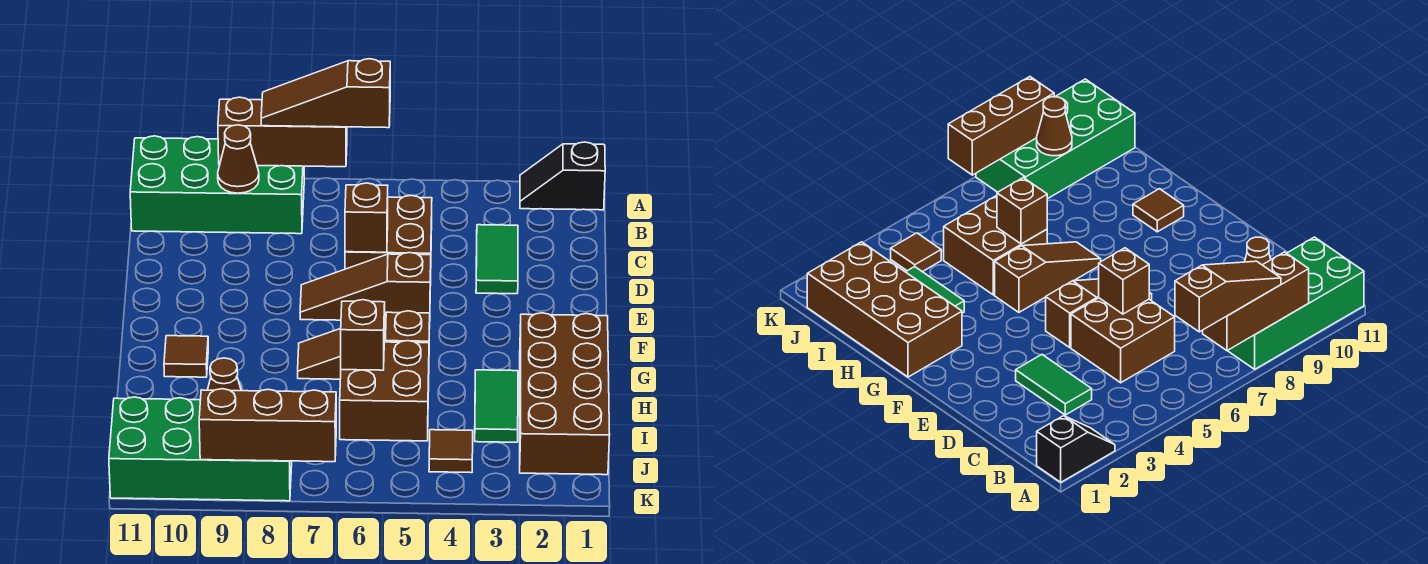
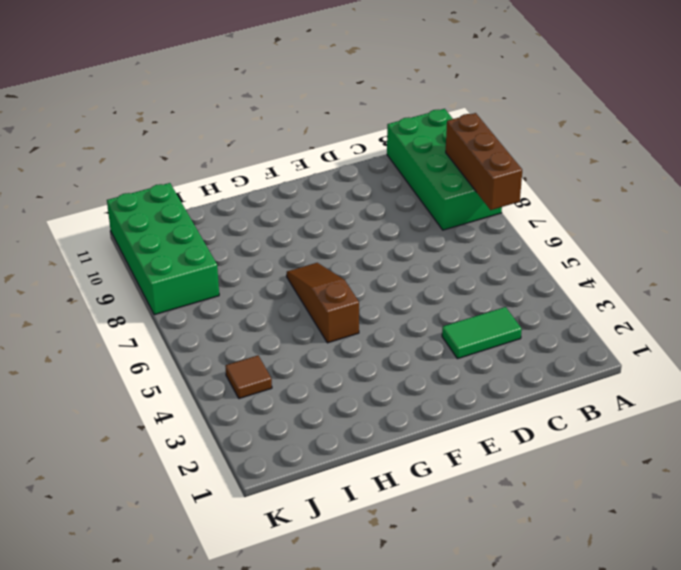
none -> black slope A1:A2 level 1 top 1
none -> brown brick C5:D6 level 1
none -> brown slope E5:E7 level 1 top 5

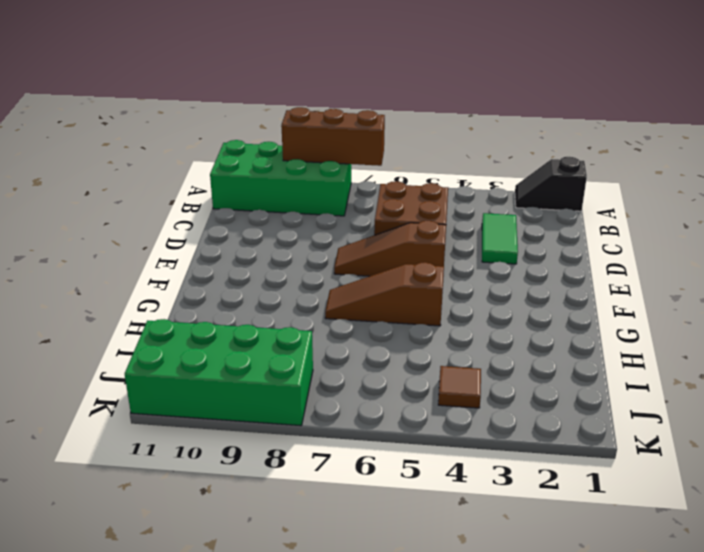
none -> brown brick G1:J2 level 1
none -> brown tile G10 level 1
none -> green tile H3:I3 level 1

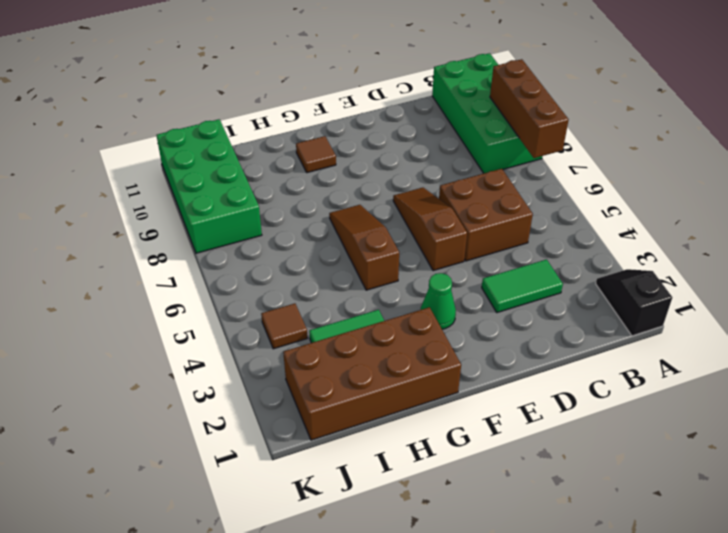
green cone F3 level 1 -> none
none -> brown brick H5:I6 level 1
none -> brown cone B9 level 2
none -> brown brick D6 level 2

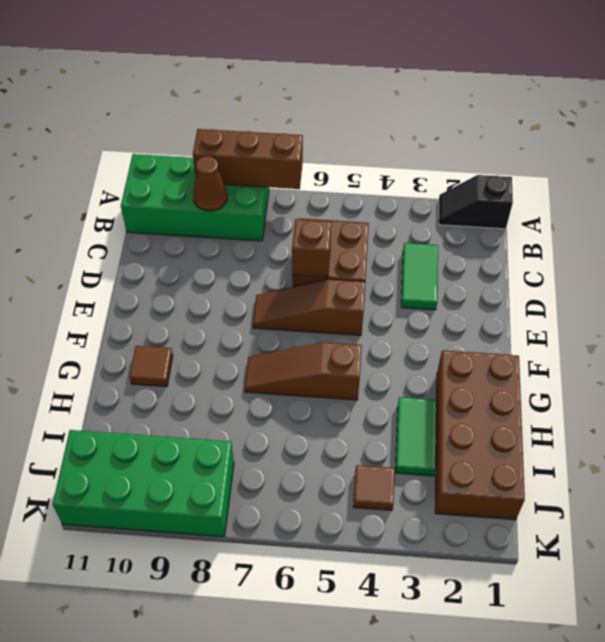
none -> brown brick H5:I6 level 1
none -> brown brick H6 level 2
none -> brown cone J9 level 2

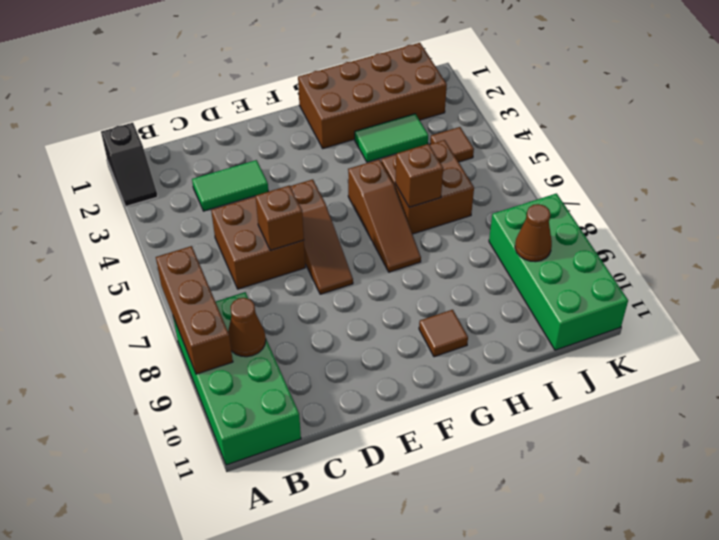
none -> brown brick K7:K9 level 2
none -> brown slope A6:A8 level 3 top 6

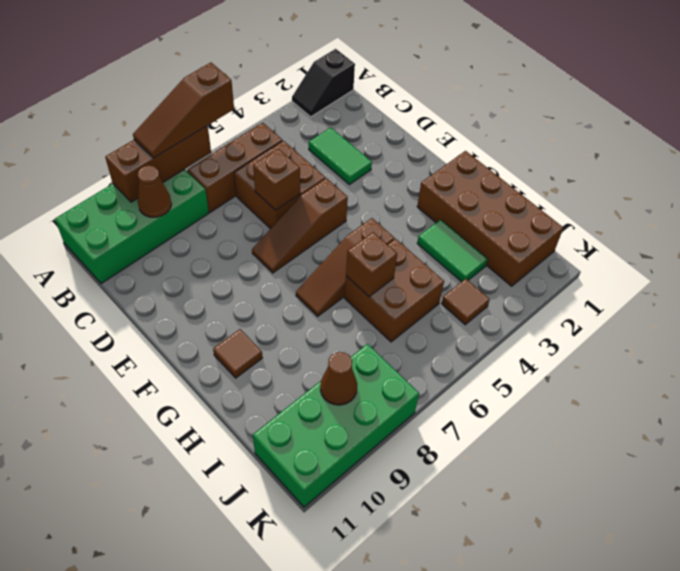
brown brick B5:B7 level 1 -> brown brick K7:K9 level 2

